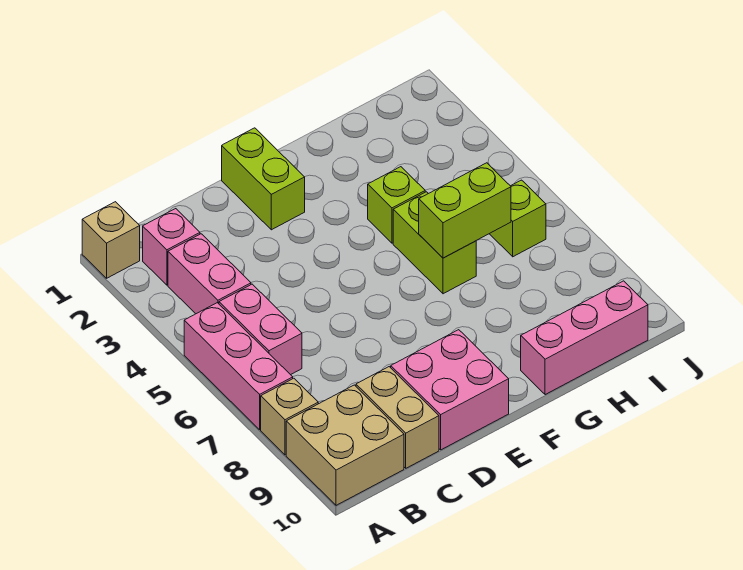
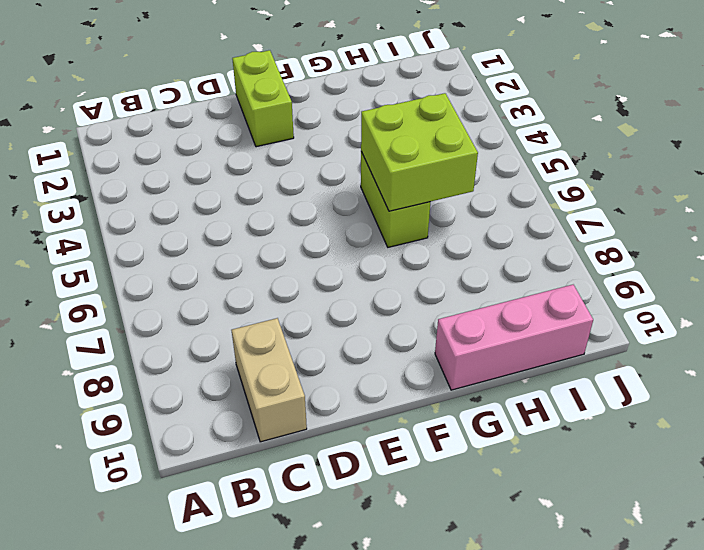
lime brick G5:H6 level 2 -> lime brick G6:H6 level 2
none -> tan brick A1 level 1
none -> pink brick A5:A7 level 1
none -> tan brick A8 level 1

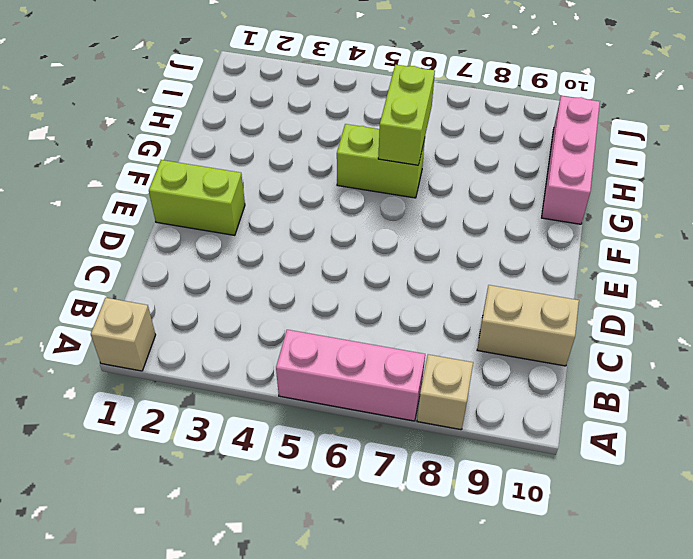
none -> tan brick A9:B10 level 1
none -> pink brick B2 level 1
none -> pink brick B3:B4 level 1

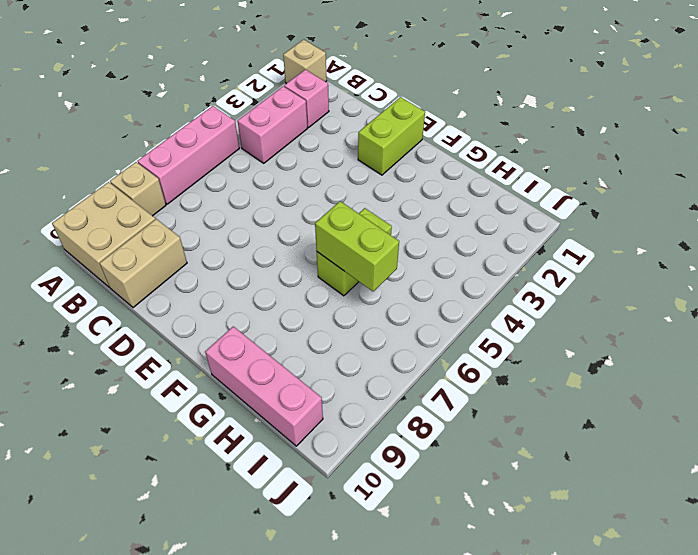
none -> pink brick B5:B6 level 1
none -> pink brick D9:E10 level 1
none -> lime brick G4 level 1

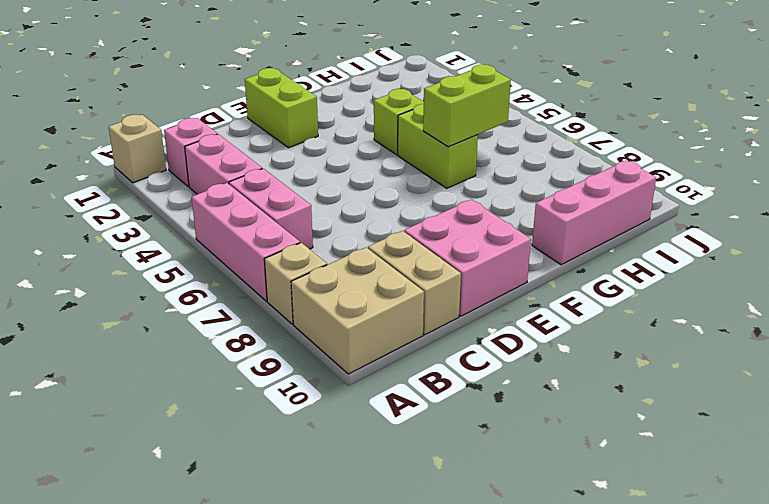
none -> lime brick I6 level 1

